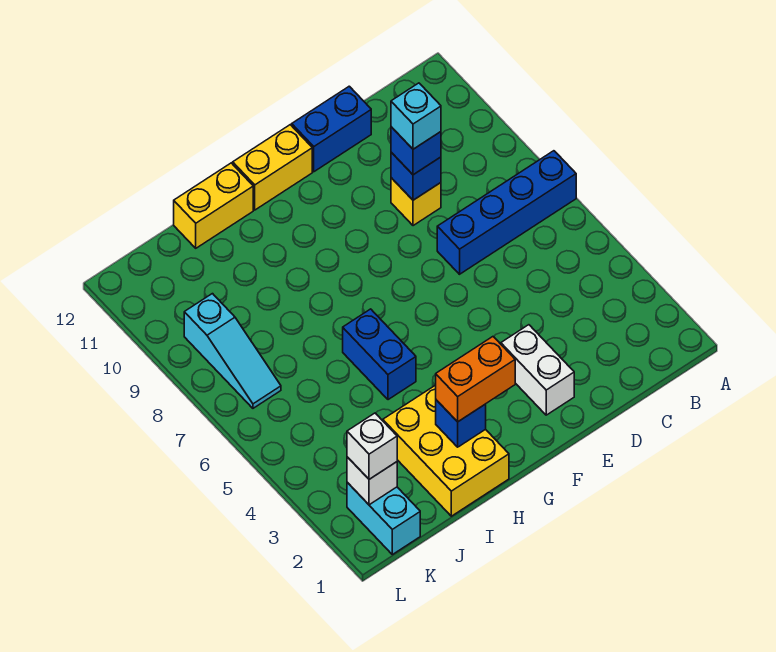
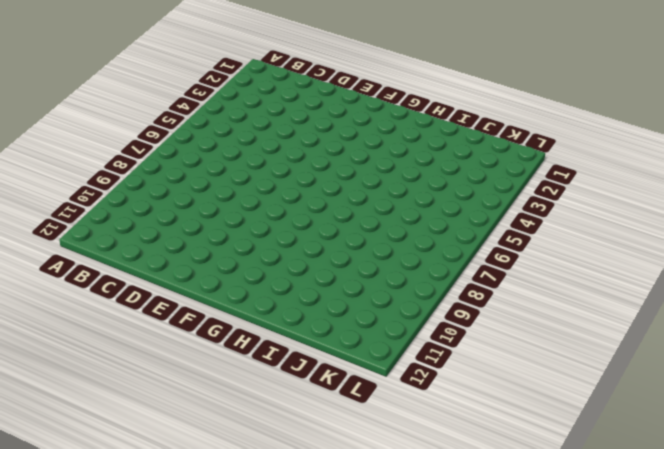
none -> blue brick A7:D7 level 1
none -> yellow brick D9 level 1
none -> blue brick D12:E12 level 1

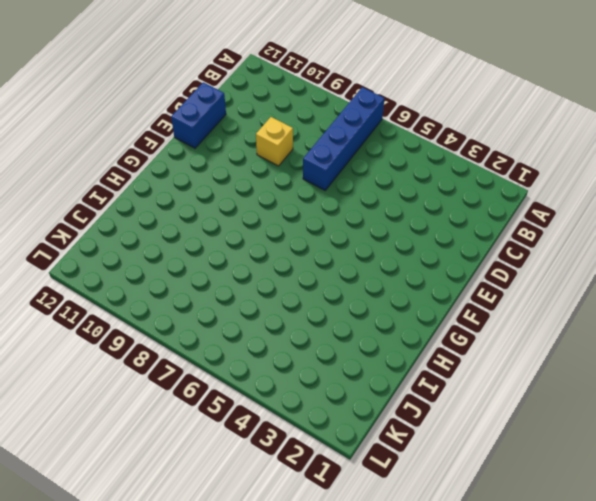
none -> white brick E2:E3 level 1
none -> yellow brick F12:G12 level 1
none -> yellow brick H1:I3 level 1

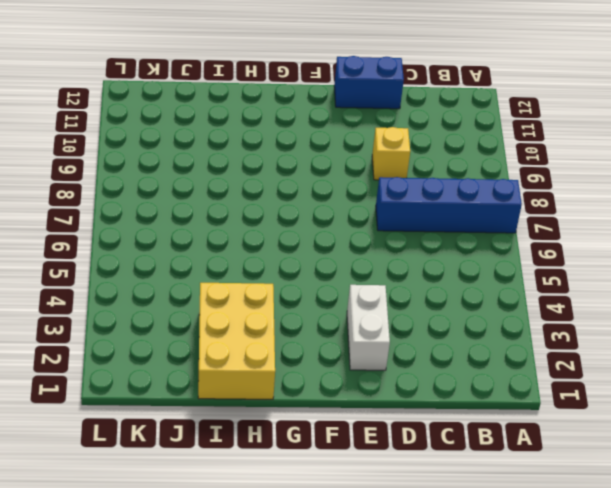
none -> yellow brick F12:G12 level 1
none -> blue brick H5:H6 level 1
none -> yellow brick H12:I12 level 1

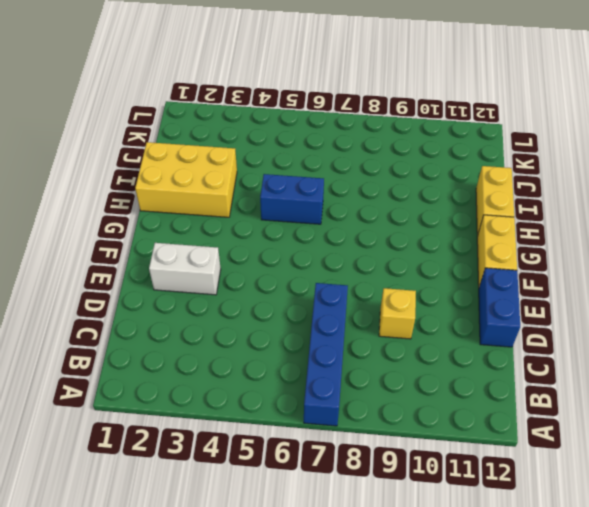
none -> cyan brick K1:K2 level 1
none -> cyan slope K7:K9 level 1 top 9
none -> blue brick D9 level 2

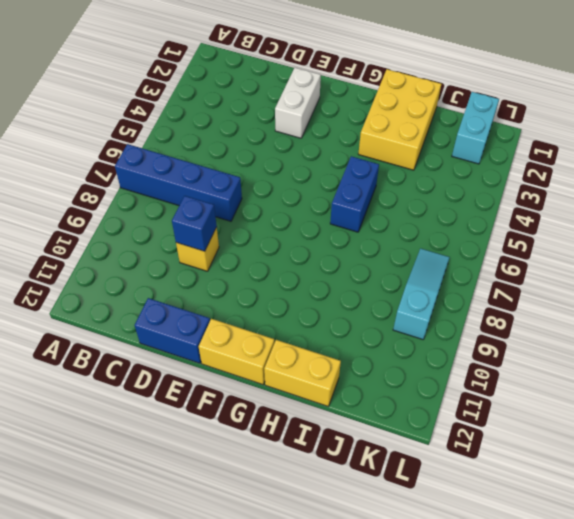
none -> blue brick H2 level 2
none -> white brick K2 level 2
none -> blue brick D9 level 3

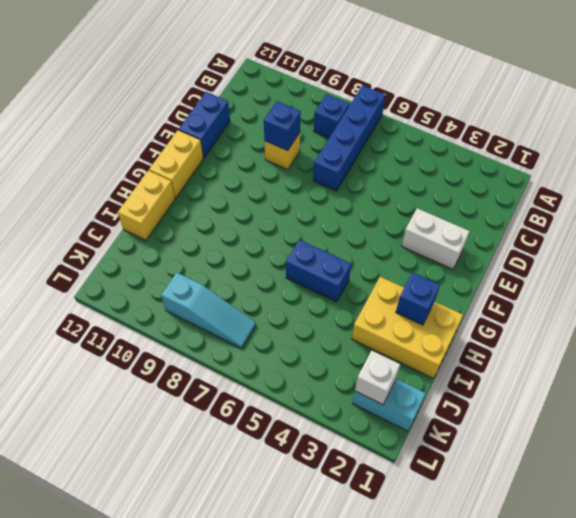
blue brick B8 level 1 -> blue brick D9 level 3
none -> orange brick G2:H2 level 3
none -> white brick K2 level 3
none -> cyan brick D9 level 4

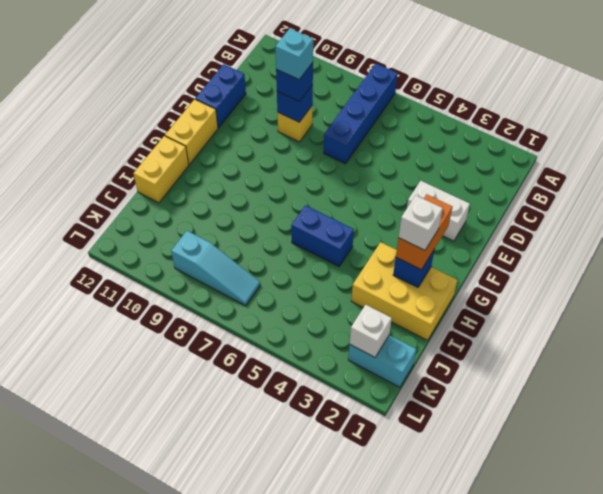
white brick H2 level 4 -> white brick K2 level 3

